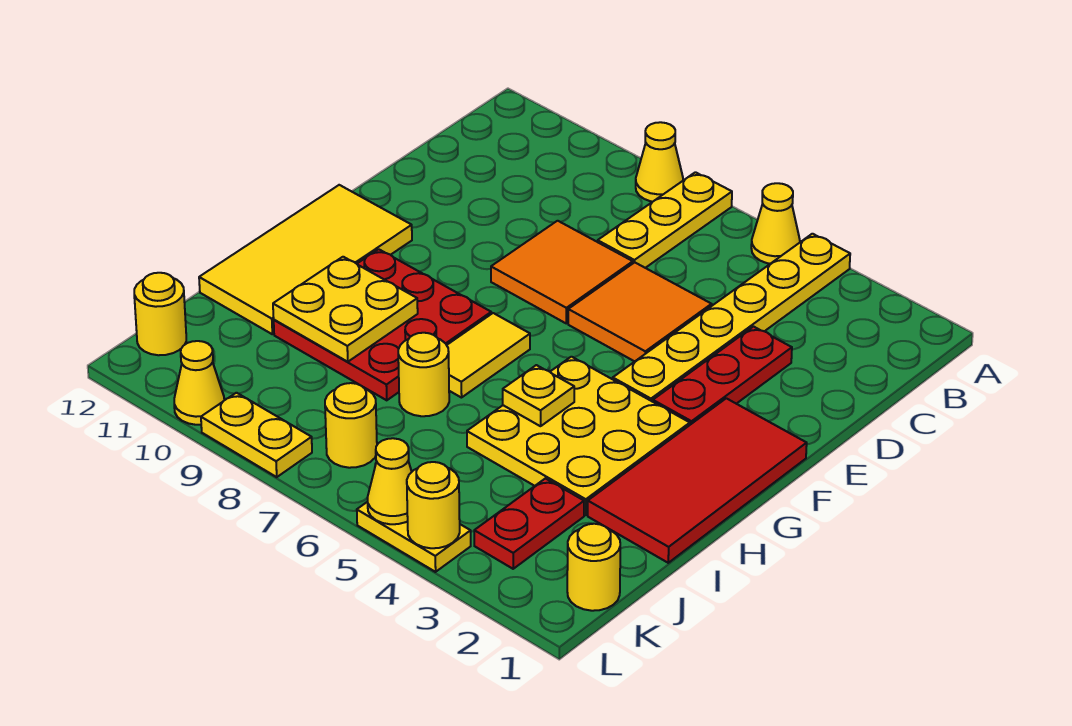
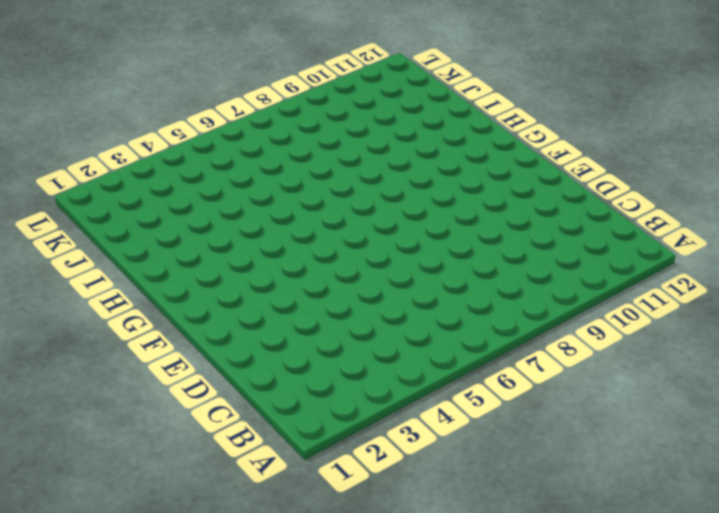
none -> yellow plate A4:F4 level 1
none -> yellow cone A5 level 1
none -> yellow plate A7:C7 level 1

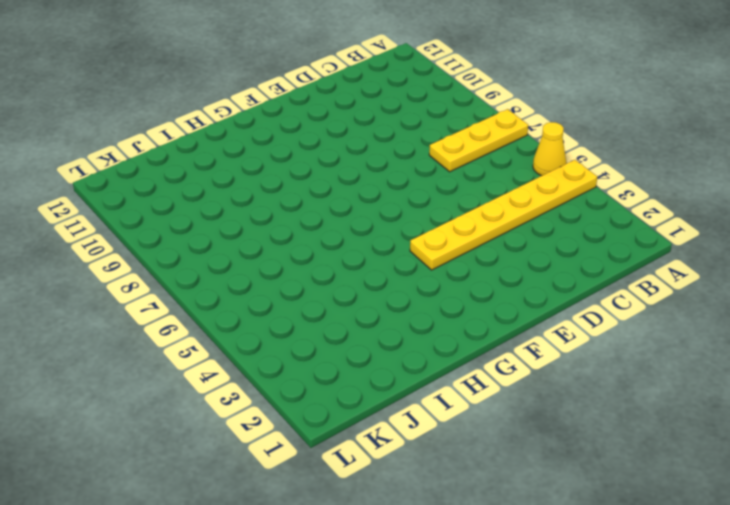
none -> yellow cone A8 level 1
none -> red plate D3:F3 level 1
none -> orange tile D5:E6 level 1

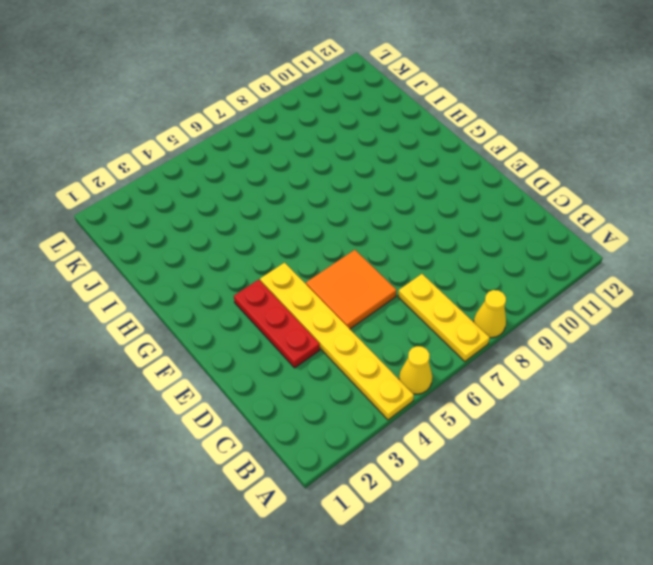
none -> orange tile D7:E8 level 1
none -> red tile F1:I2 level 1
none -> yellow tile F11:I12 level 1

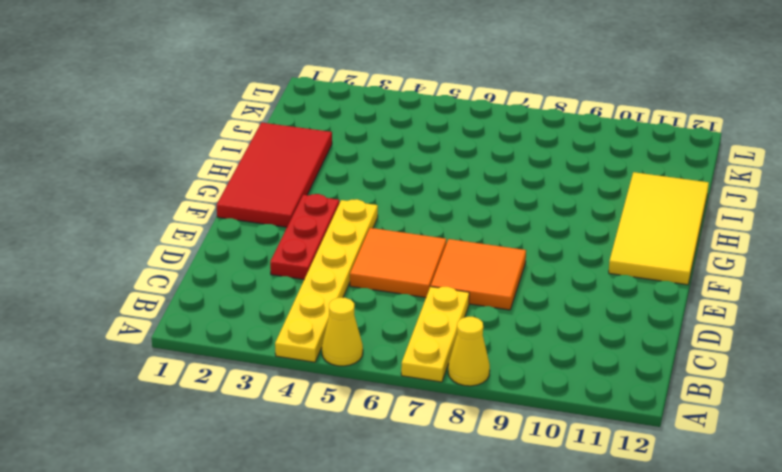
none -> yellow plate G3:I5 level 1
none -> yellow tile G7:H7 level 1
none -> red plate G8:I10 level 1

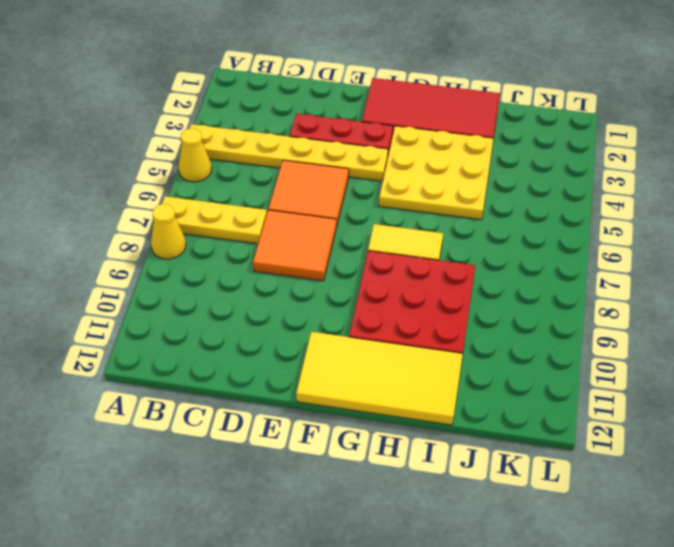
none -> yellow round brick I7 level 1
none -> red plate J3:K3 level 1
none -> yellow round brick K1 level 1

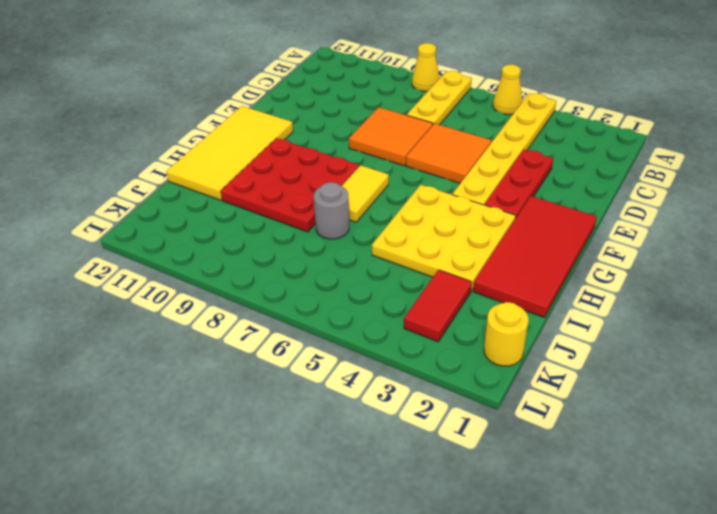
grey round brick I7 level 1 -> yellow round brick I7 level 1
red tile J3:K3 level 1 -> red plate J3:K3 level 1
none -> yellow round brick K7 level 1
none -> yellow round brick K12 level 1
none -> yellow plate L4:L5 level 1

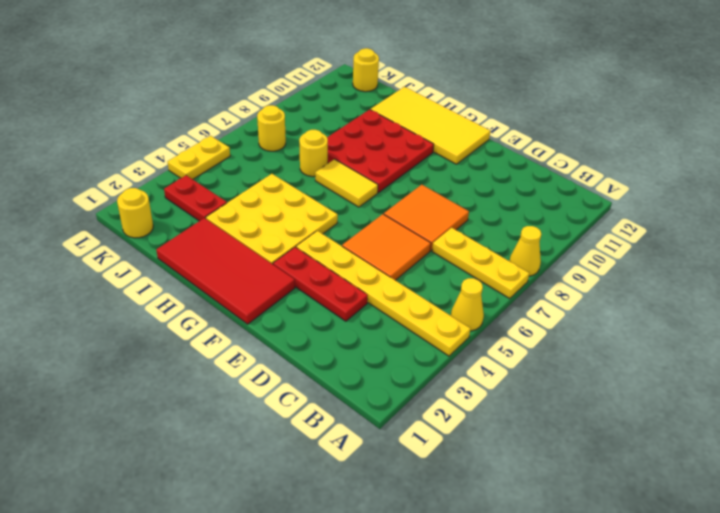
none -> yellow plate L8:L9 level 1
none -> yellow cone L10 level 1
none -> yellow plate H5 level 2

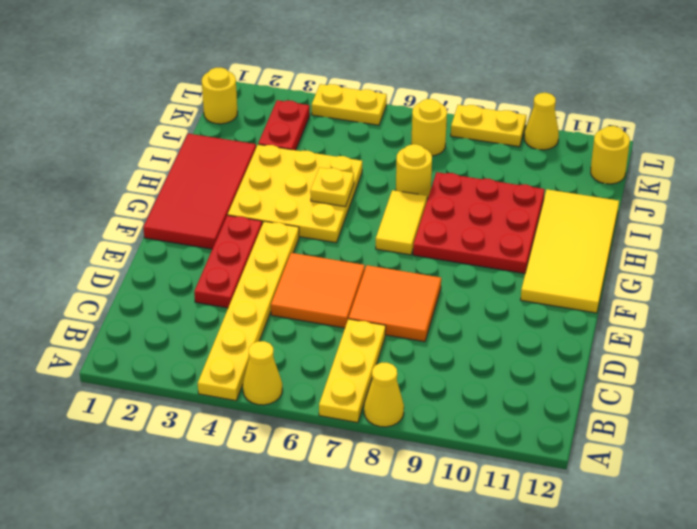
none -> yellow plate H9:I10 level 2
none -> yellow round brick L4 level 2
none -> yellow cone L5 level 2

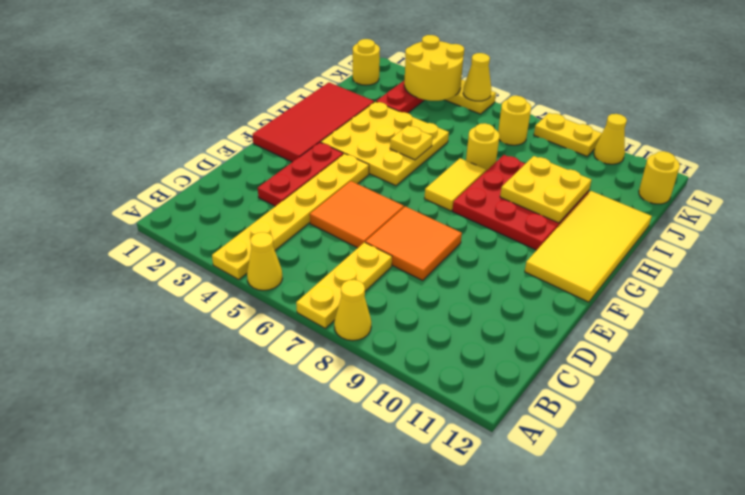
yellow round brick K3:L4 level 2 -> yellow round brick L4 level 2

